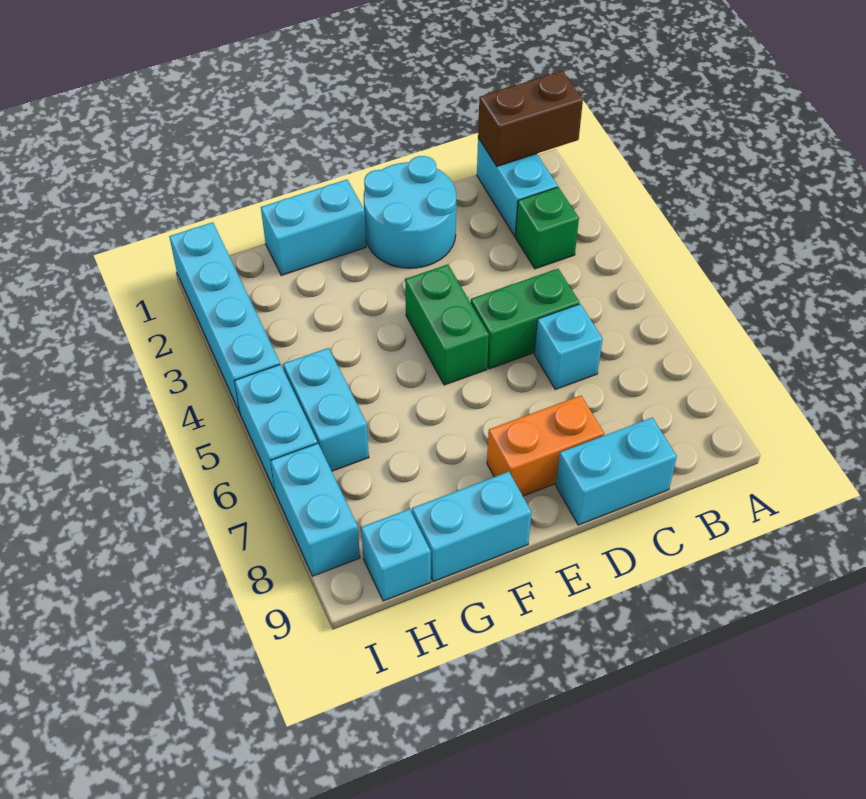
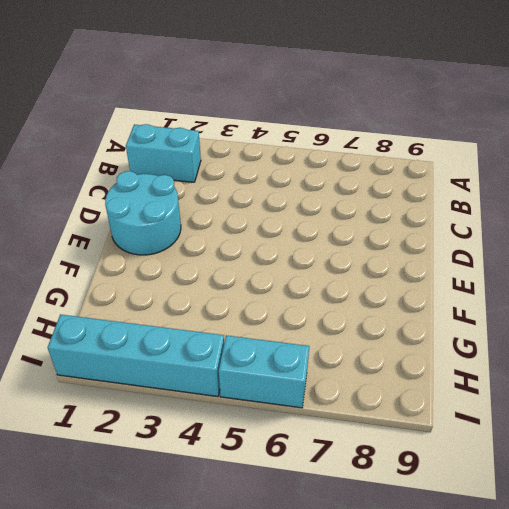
none -> green brick B3 level 1
none -> green brick C5:D5 level 1
none -> cyan brick C6 level 1

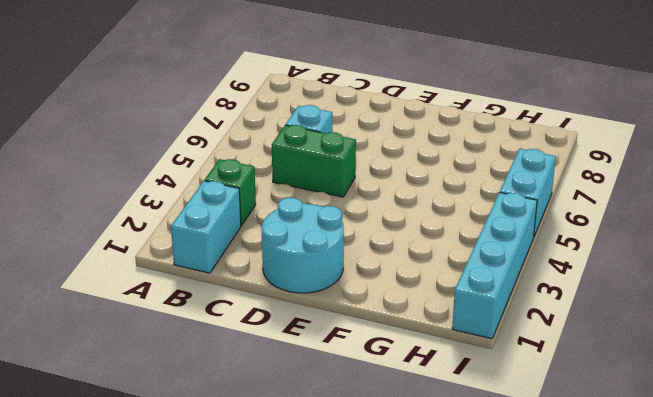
none -> cyan brick C9:D9 level 1
none -> orange brick D8:E8 level 1
none -> green brick E4:E5 level 1

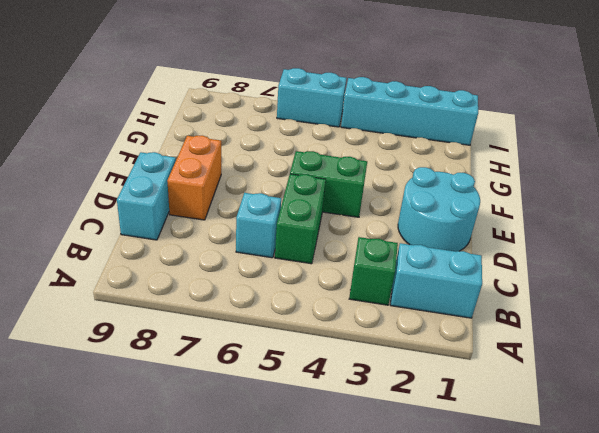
none -> cyan brick F1:G1 level 1
none -> cyan brick F9:G9 level 1
none -> cyan brick H5:H6 level 1

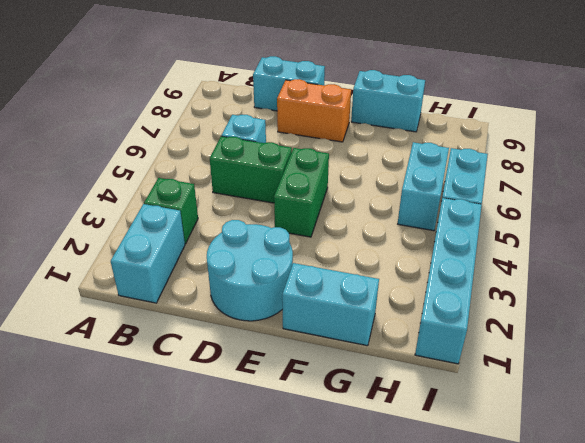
none -> cyan brick H9 level 1
none -> cyan brick I7:I8 level 1
none -> brown brick A1:B1 level 2

